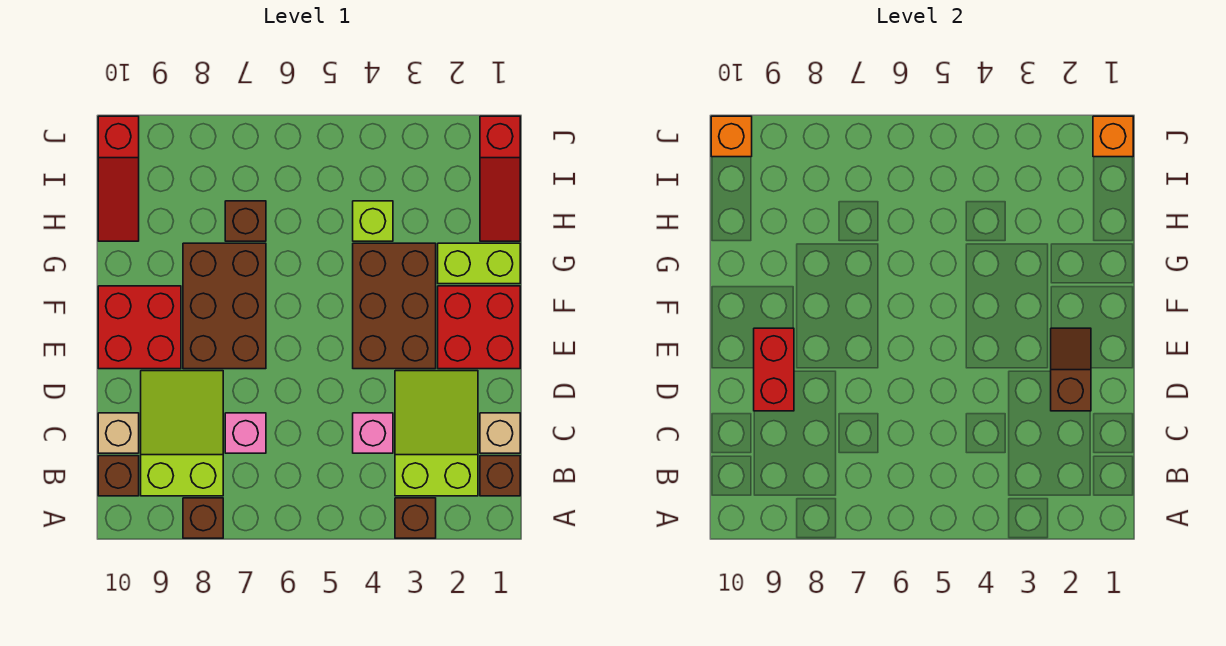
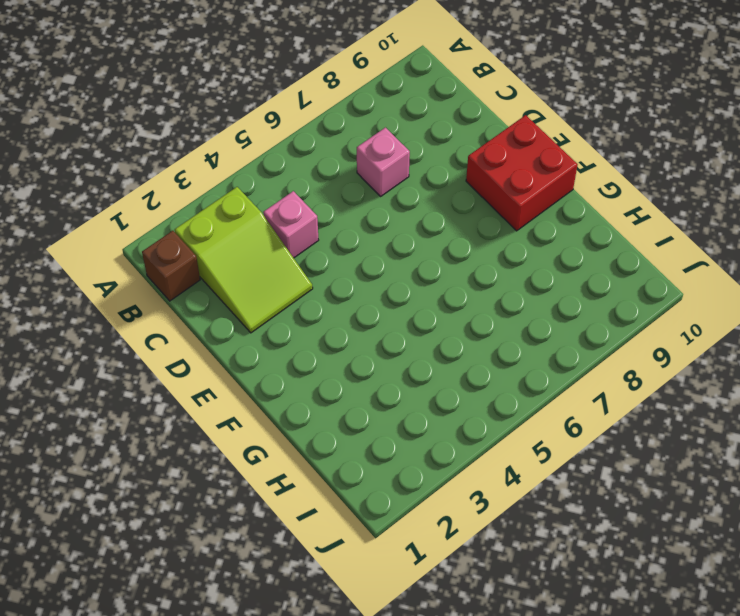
none -> brown brick A3 level 1
none -> brown brick A8 level 1
none -> lime slope B8:D9 level 1 top B

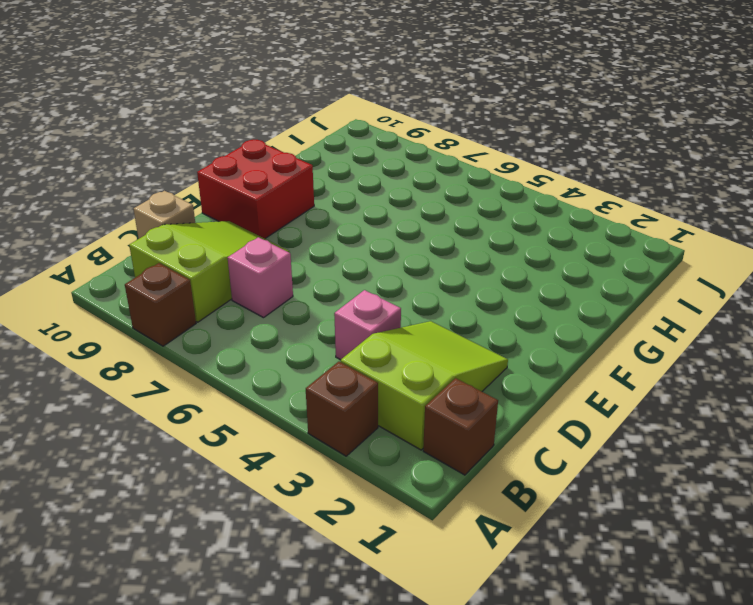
none -> brown brick B10 level 1
none -> tan brick C1 level 1
none -> red brick E1:F2 level 1

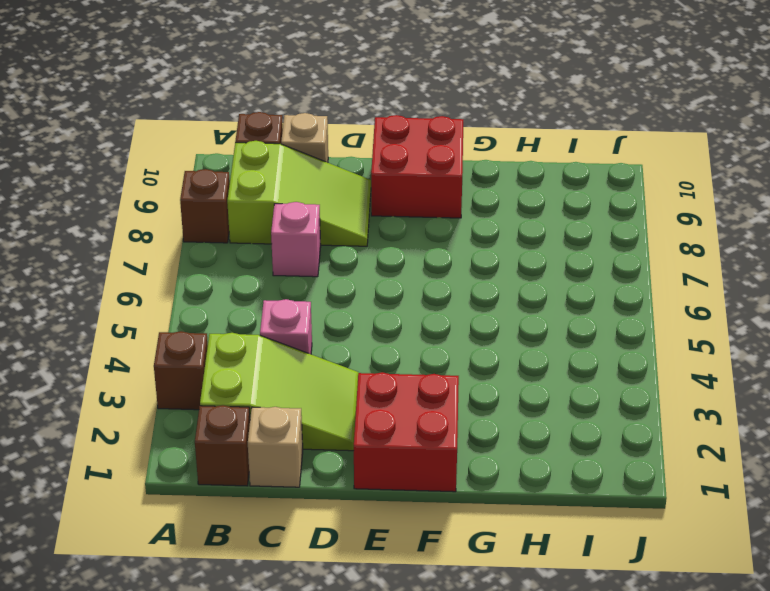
none -> brown brick E3:G4 level 1
none -> brown brick E7:G8 level 1
none -> lime brick G1:G2 level 1

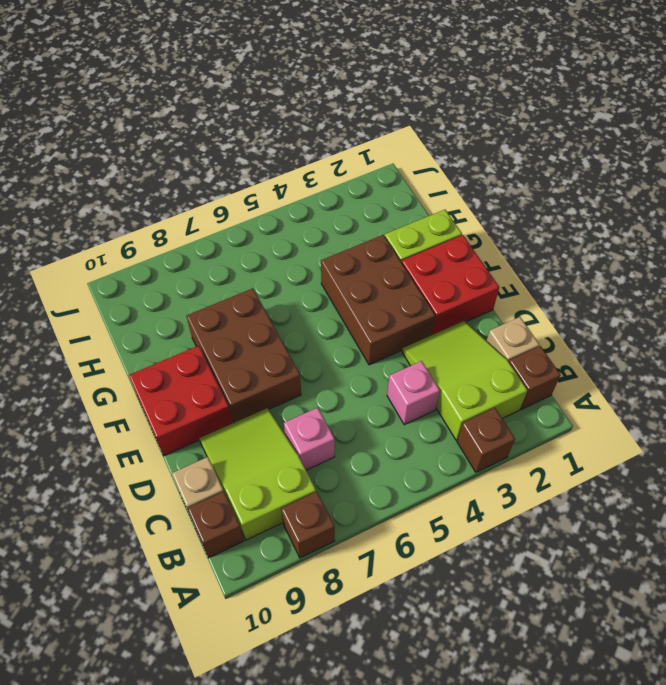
none -> red slope H1:J1 level 1 top J
none -> lime brick H4 level 1
none -> brown brick H7 level 1

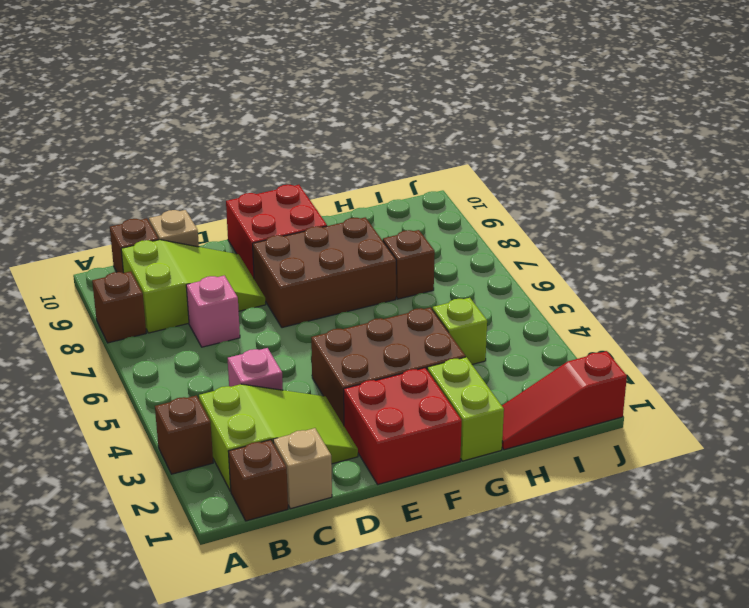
none -> red slope H10:J10 level 1 top J
none -> brown slope D2:E2 level 2 top D
none -> red brick D9:E9 level 2

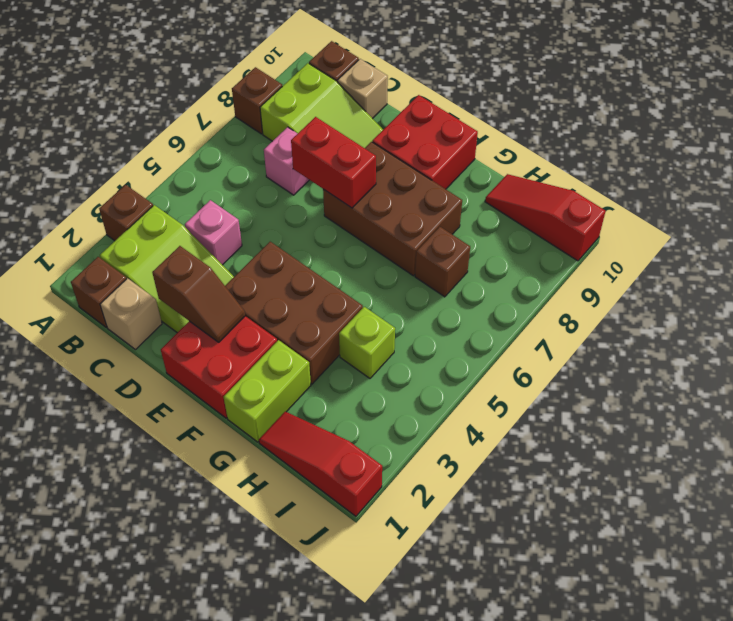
red brick D7:E7 level 2 -> red brick D9:E9 level 2
none -> orange brick J1 level 2
none -> orange brick J10 level 2

